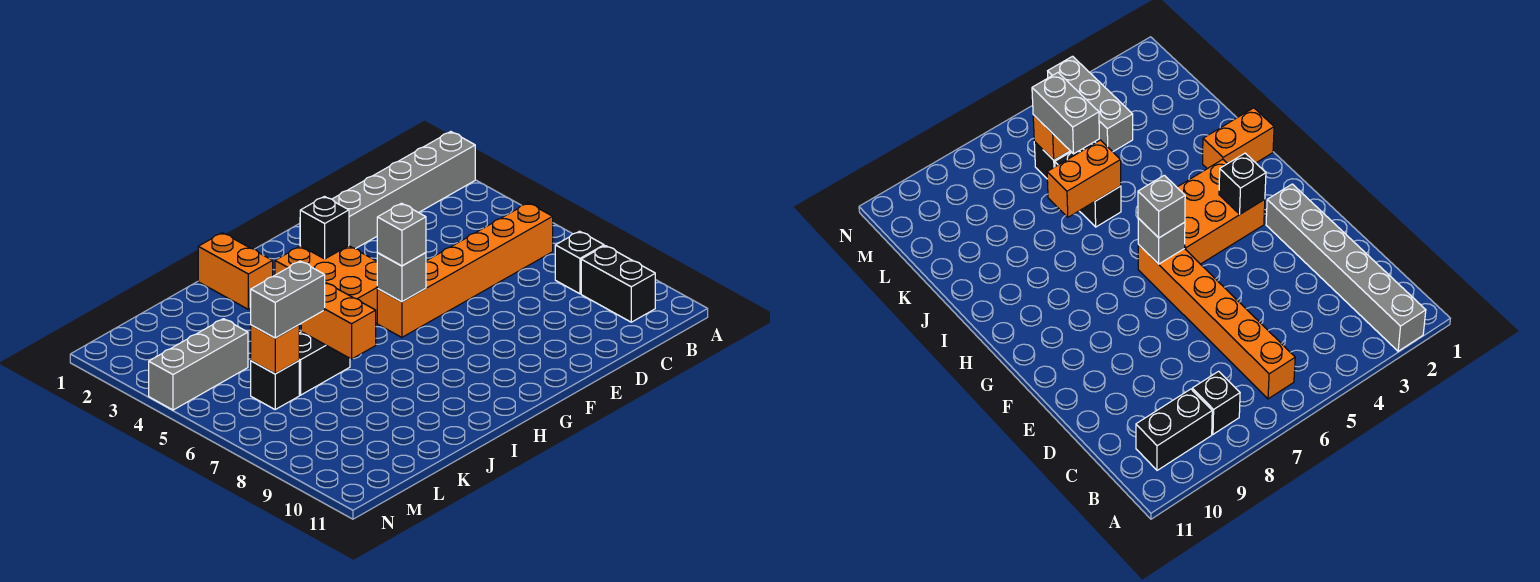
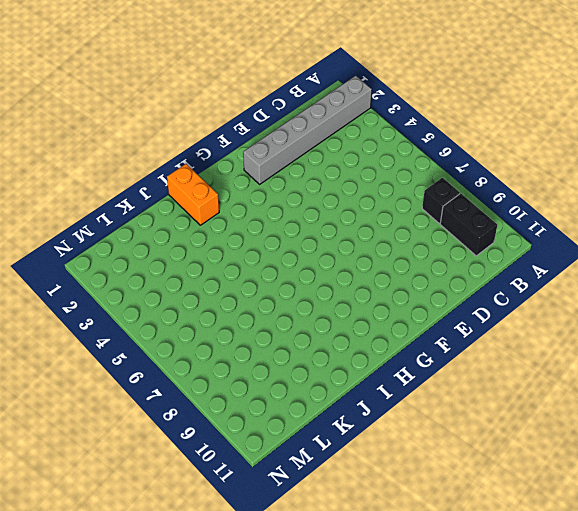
none -> orange brick B6:G6 level 1
none -> orange brick G3:H5 level 1
none -> black brick J6:K6 level 1

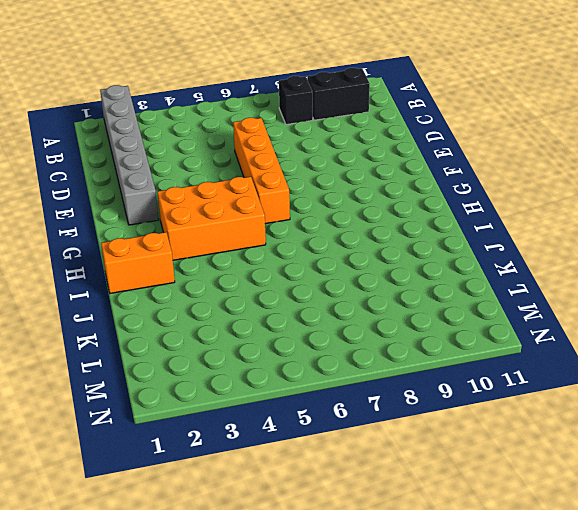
orange brick D6:G6 level 1 -> orange brick B6:G6 level 1
none -> black brick J6:K6 level 1
none -> grey brick L4:N4 level 1
none -> black brick L6 level 1

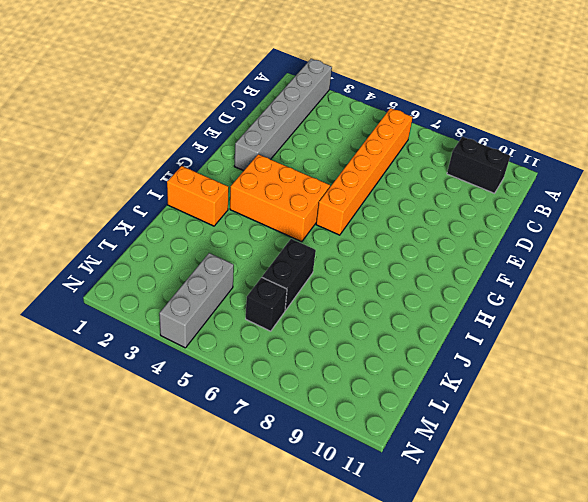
none -> black brick B8 level 1
none -> black brick G3 level 2
none -> grey brick G6 level 2

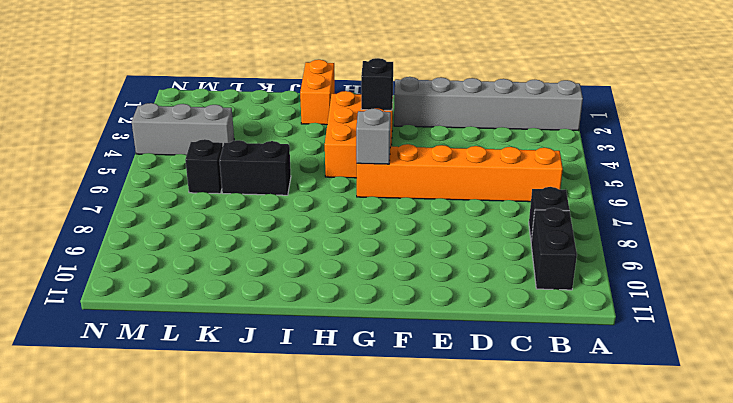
none -> orange brick J6:J7 level 2
none -> orange brick L6 level 2
none -> grey brick G6 level 3

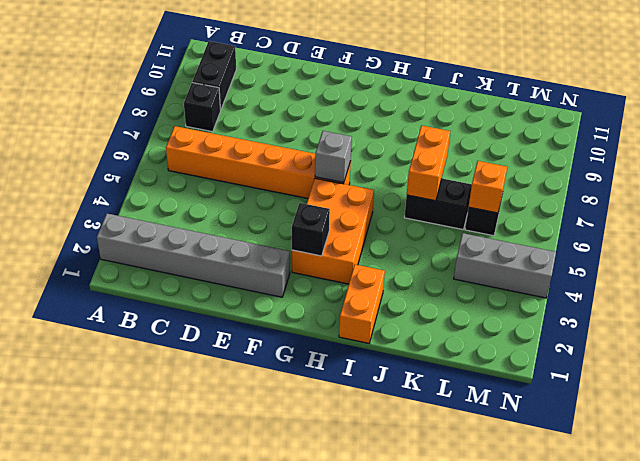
none -> grey brick G6 level 3
none -> grey brick K6:L6 level 3

